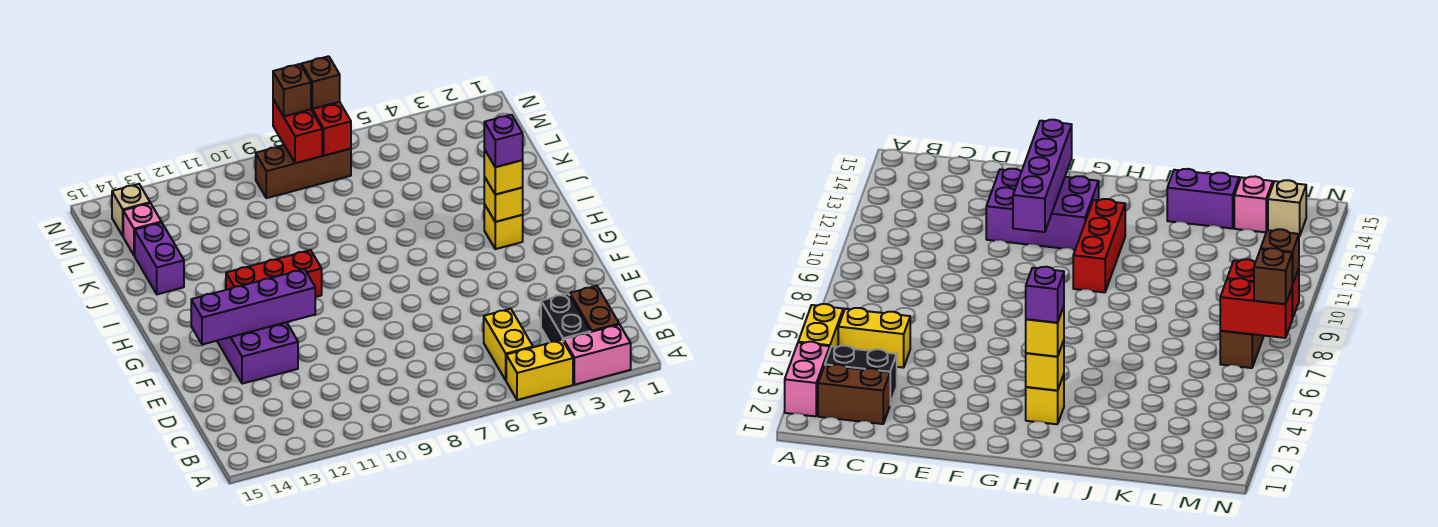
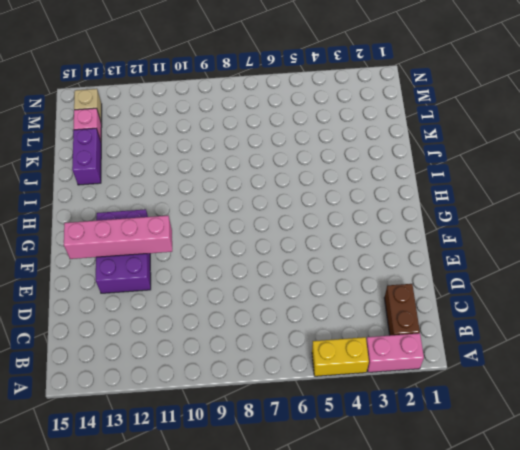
pink brick F11:F14 level 2 -> purple brick F11:F14 level 2
none -> black brick B3:C3 level 1
none -> yellow brick B5:C5 level 1
none -> yellow brick H3 level 1

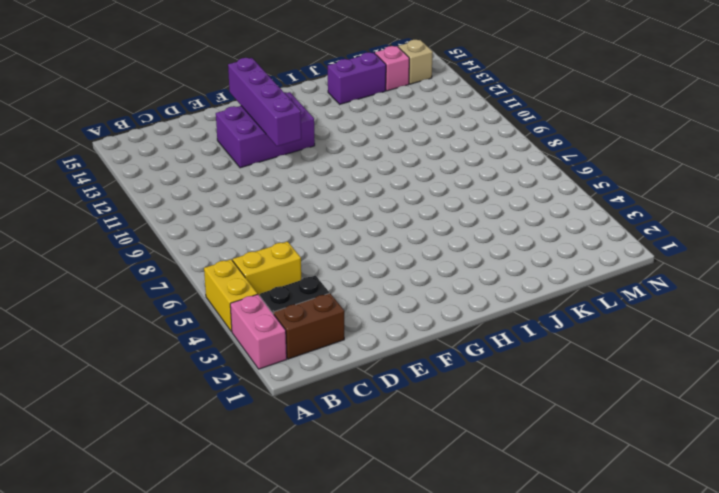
none -> yellow brick H3 level 1
none -> red brick H10:H12 level 1
none -> brown brick M7:M9 level 1

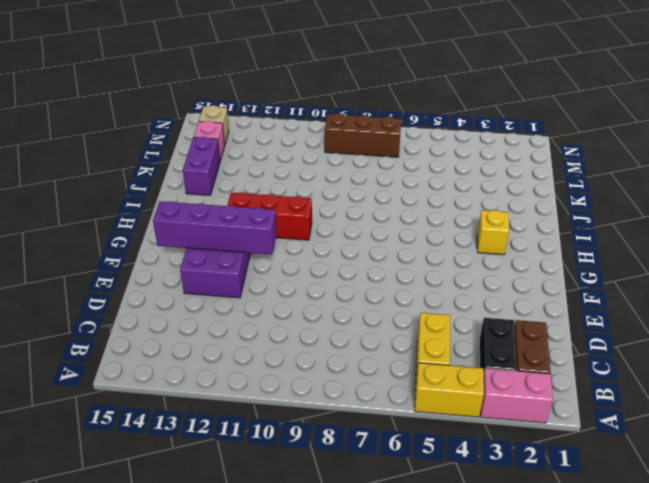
none -> yellow brick H3 level 2
none -> red brick M7:N7 level 2
none -> red brick M8:N8 level 2

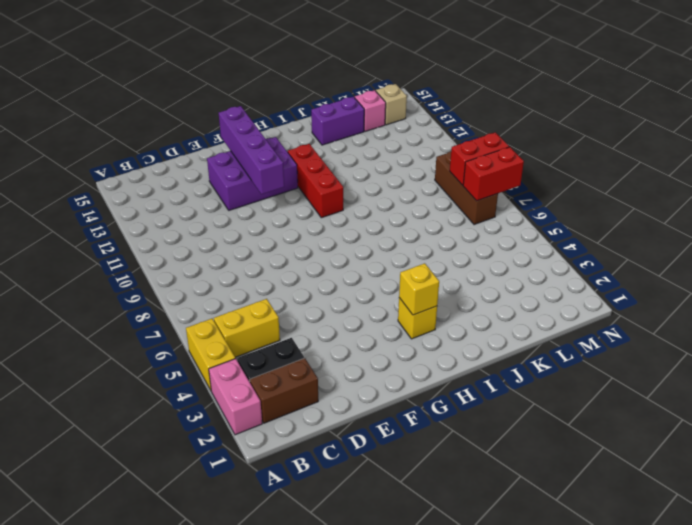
none -> yellow brick H3 level 3
none -> brown brick N7 level 3
none -> brown brick N8 level 3

